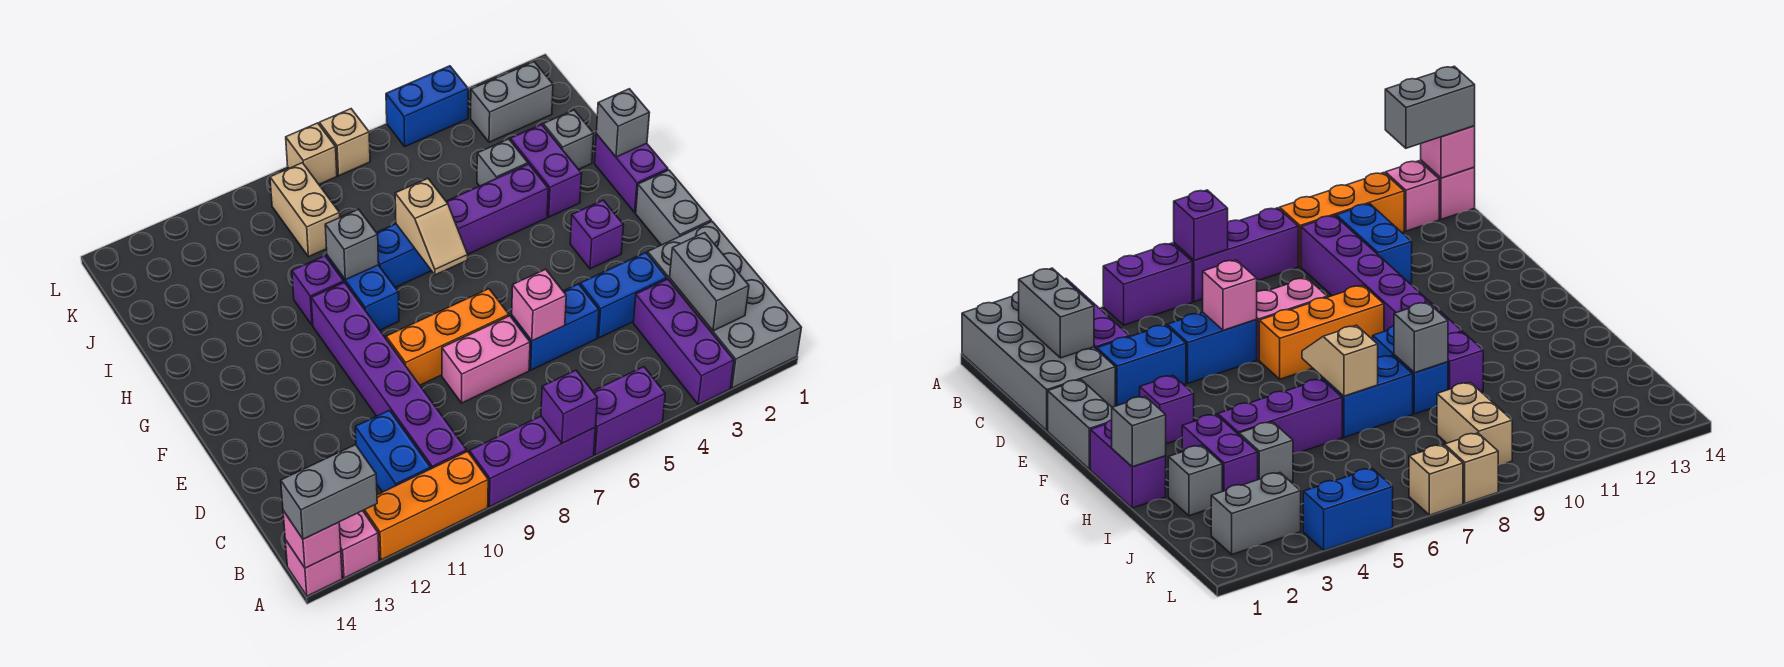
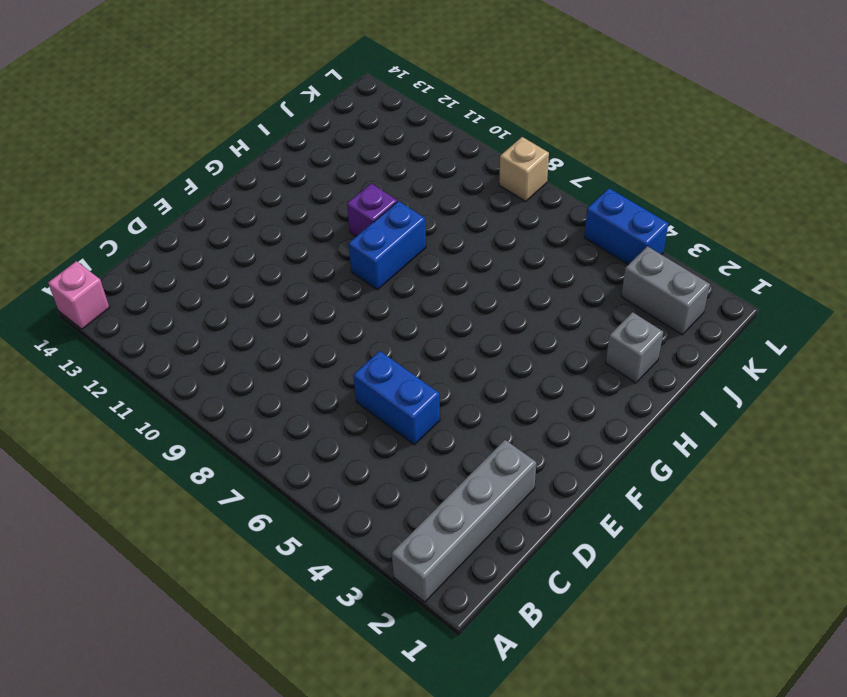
grey brick A2:D2 level 1 -> grey brick A1:D2 level 1
none -> purple brick A3:C3 level 1
none -> purple brick A5:A6 level 1
none -> purple brick A7:A9 level 1
none -> orange brick A10:A12 level 1

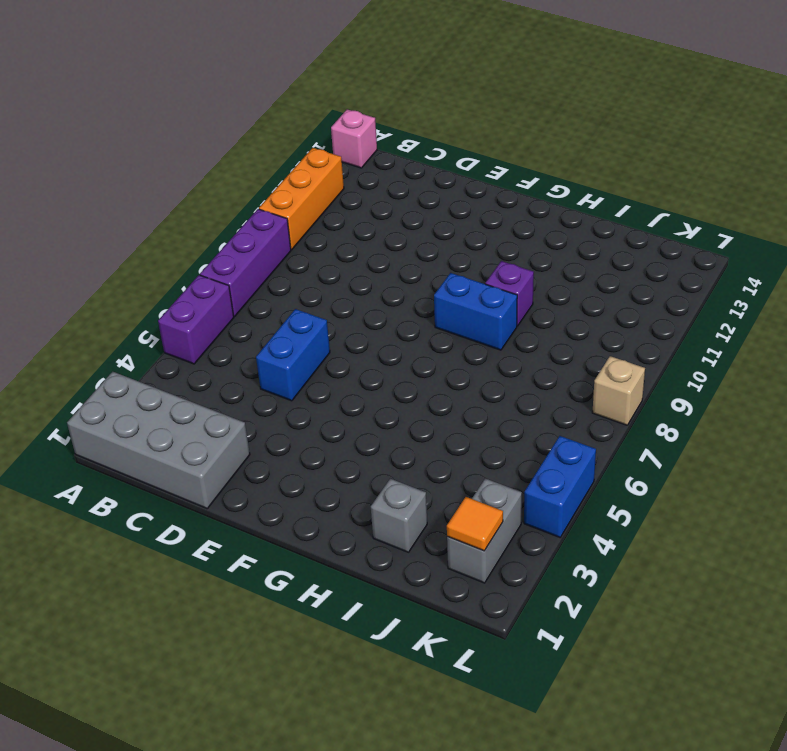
orange tile K2 level 2 -> none
none -> purple brick A3:C3 level 1
none -> pink brick A13 level 1
none -> purple brick B10:G10 level 1
none -> blue brick B11:C11 level 1

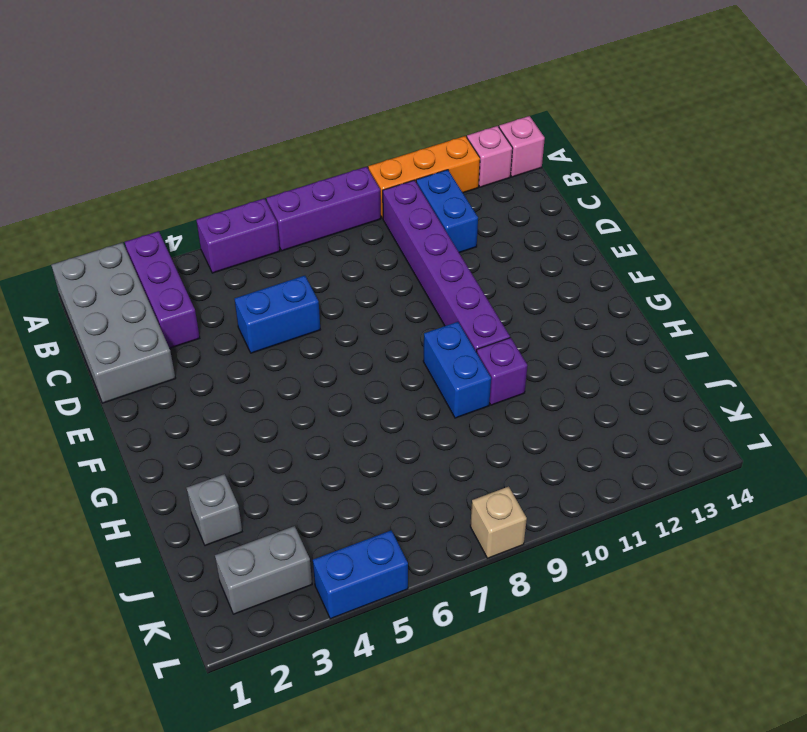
none -> blue brick D3:D4 level 1
none -> pink brick D7:D8 level 1
none -> grey brick E1:F1 level 1
none -> orange brick E7:E9 level 1

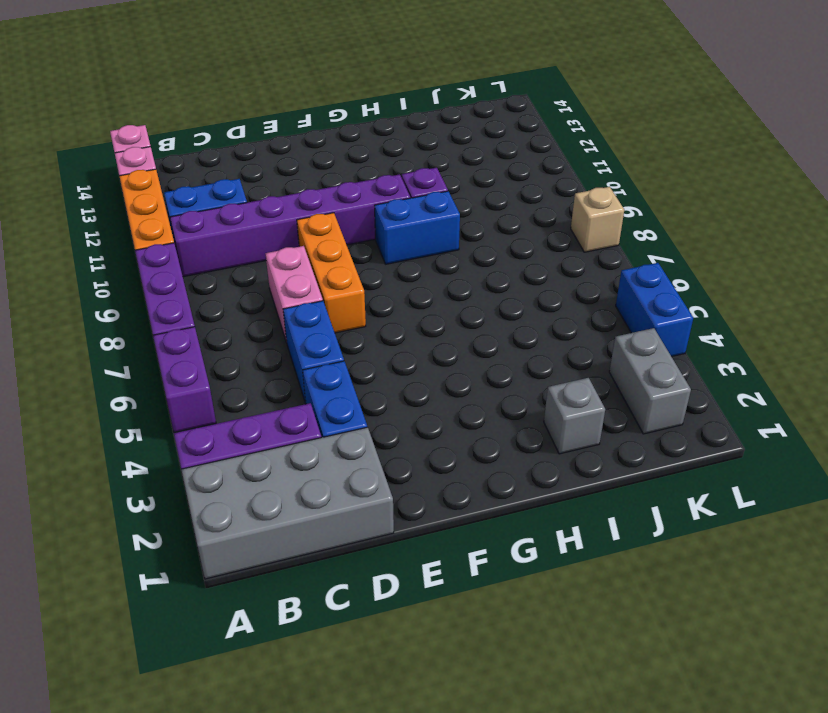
none -> grey brick E1:F1 level 1
none -> purple brick F3 level 1
none -> purple brick G1:H1 level 1
none -> purple brick H3:I3 level 1

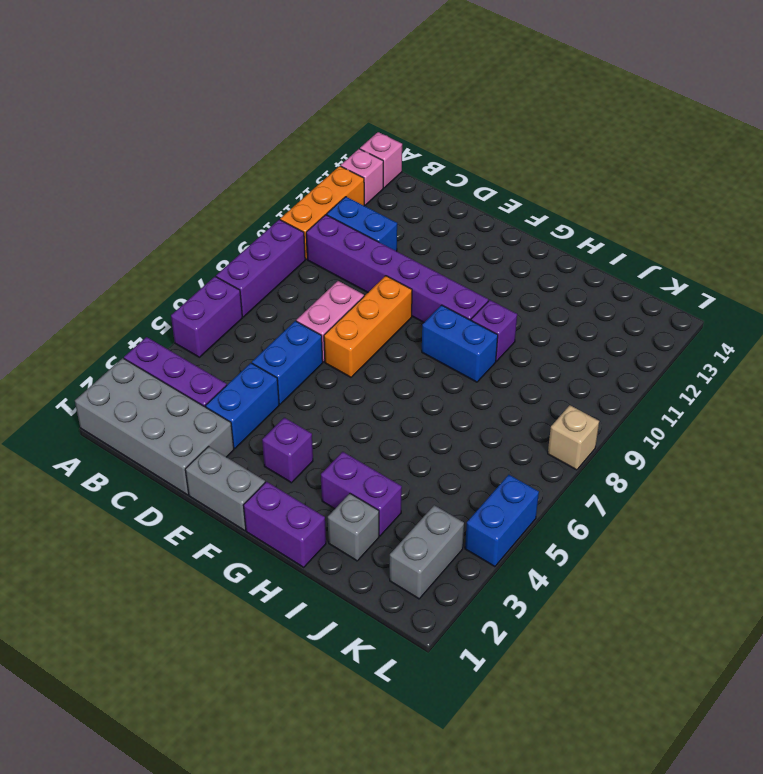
none -> purple brick H4:H6 level 1
none -> blue brick H7:H8 level 1
none -> grey brick I4 level 1
none -> tan brick J9:K9 level 1

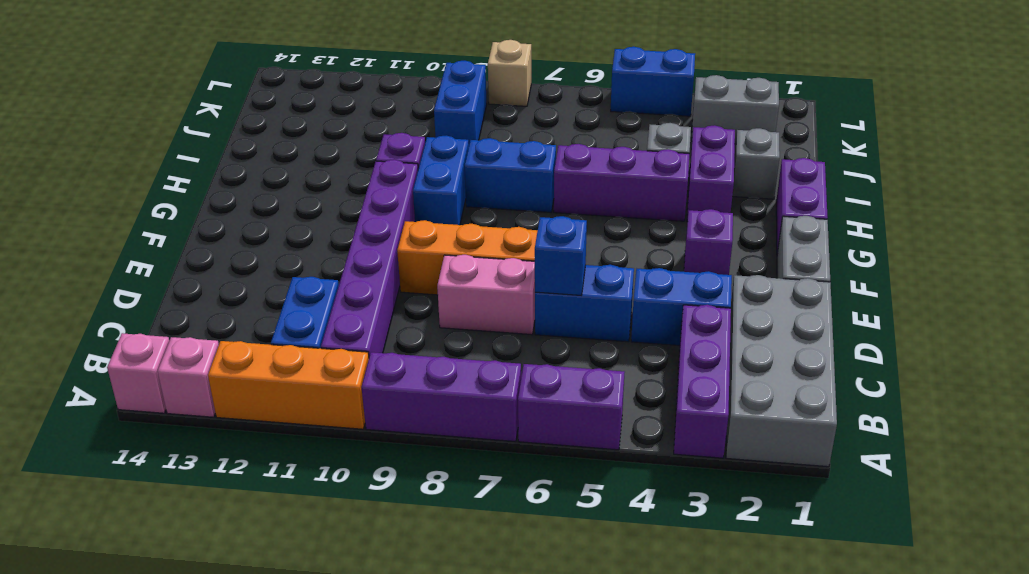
blue brick D6 level 2 -> pink brick D6 level 2
blue brick J9:K9 level 1 -> tan brick J9:K9 level 1
none -> tan brick L7 level 1
none -> purple brick A7 level 2
none -> pink brick A14 level 2
none -> grey brick B2:C2 level 2

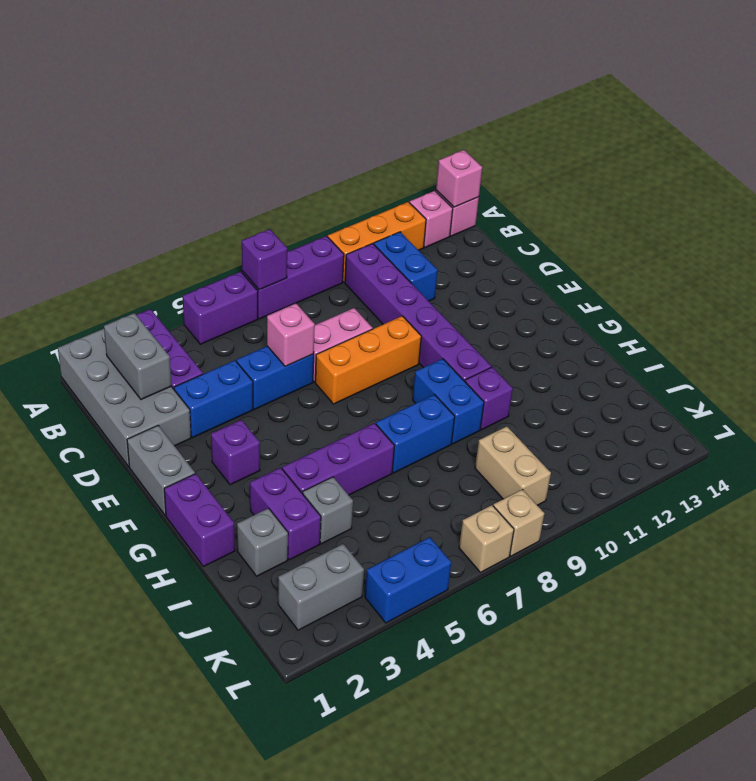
none -> tan slope G7:H7 level 2 top H
none -> grey brick H1 level 2
none -> grey brick H9 level 2
none -> grey brick A13:A14 level 3

